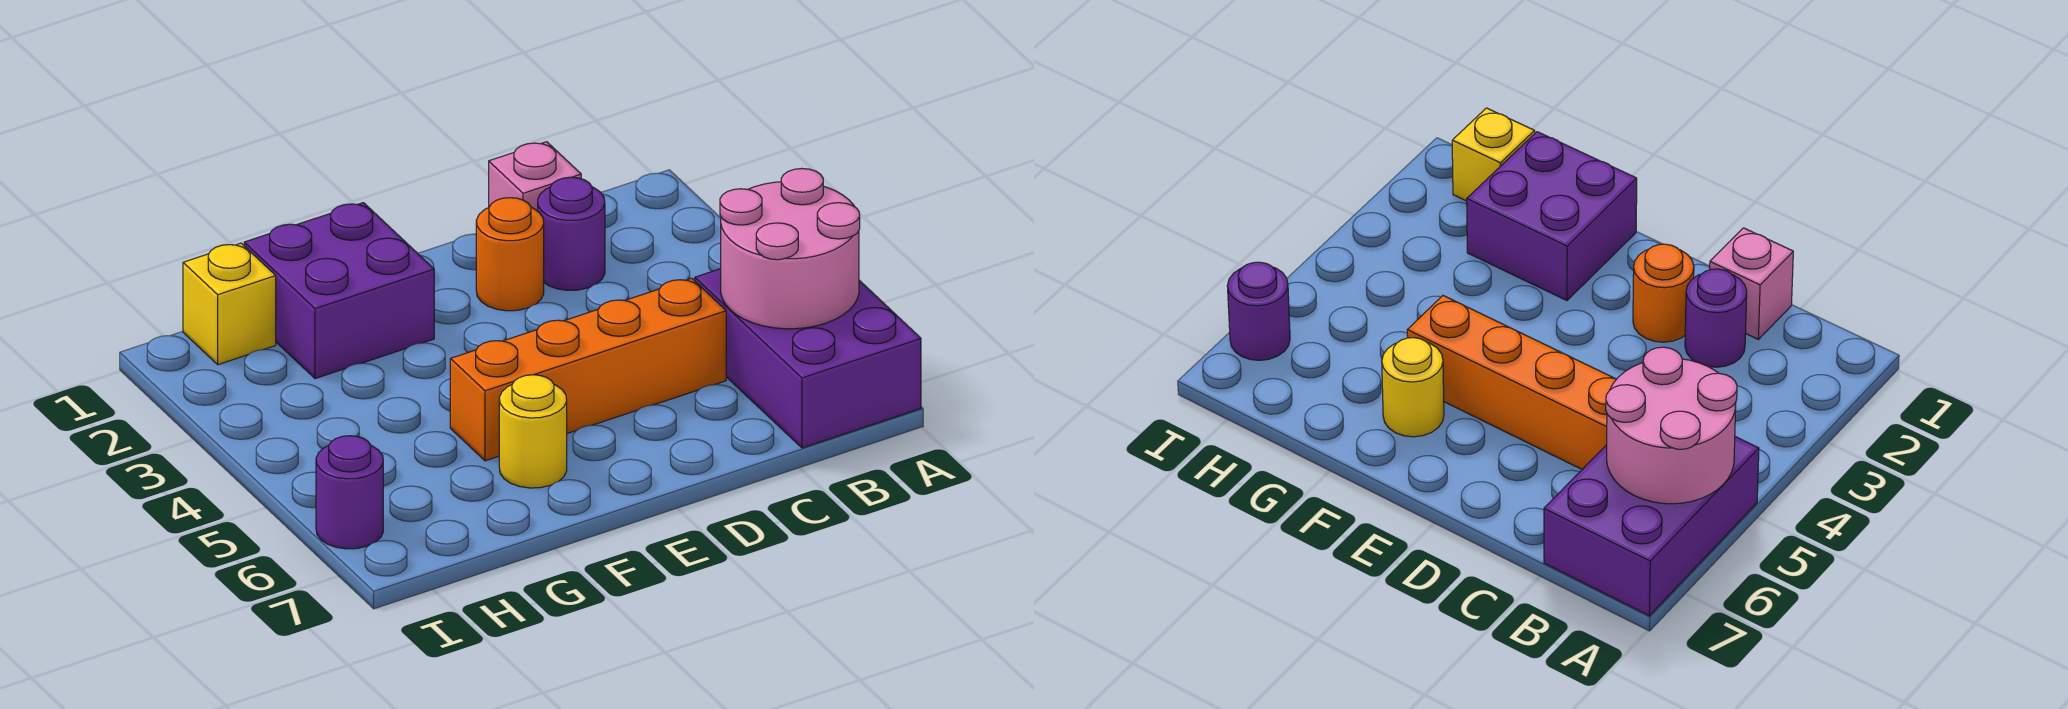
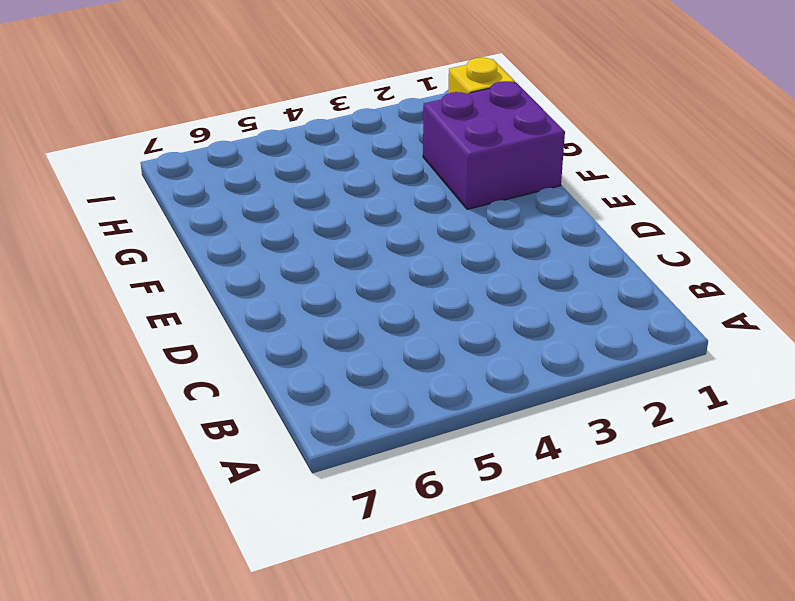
none -> purple brick A5:B7 level 1
none -> pink brick C1 level 1

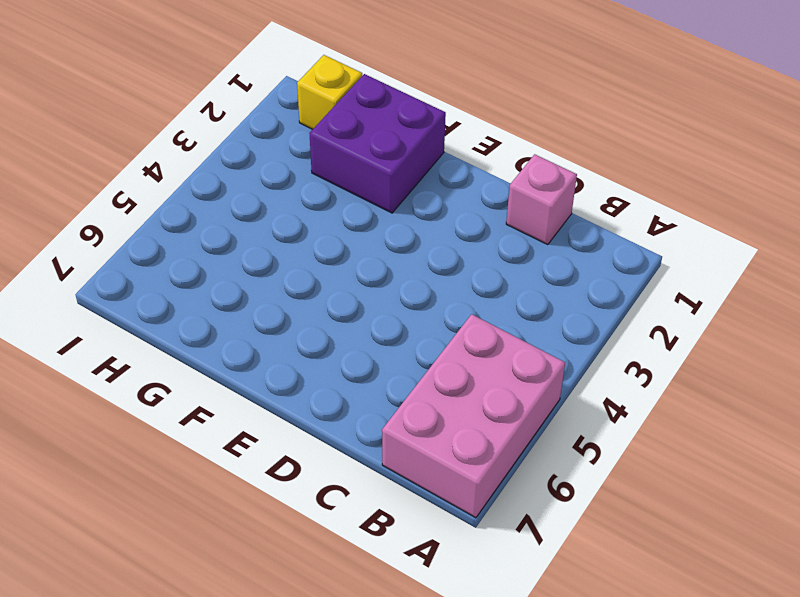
pink brick A5:B7 level 1 -> purple brick A5:B7 level 1
none -> purple round brick C2 level 1
none -> orange brick C5:F5 level 1

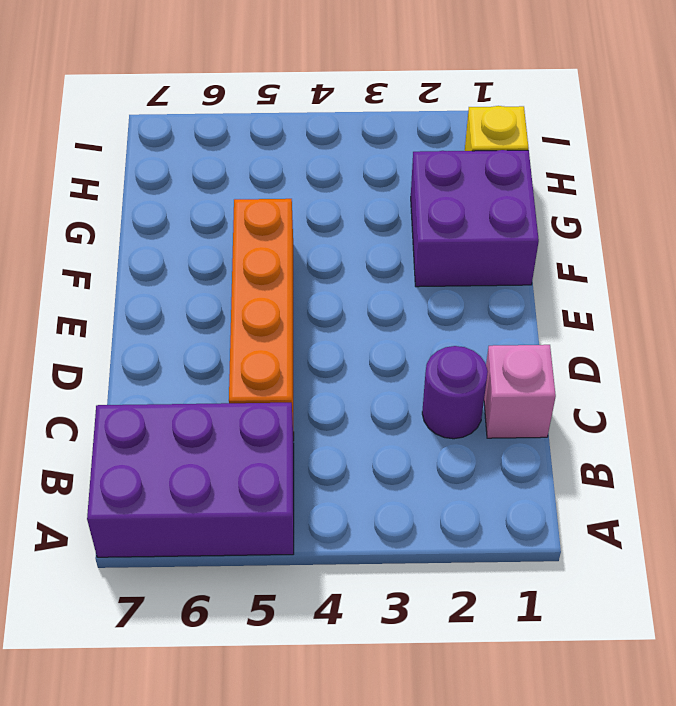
none -> orange round brick D2 level 1
none -> yellow round brick F6 level 1

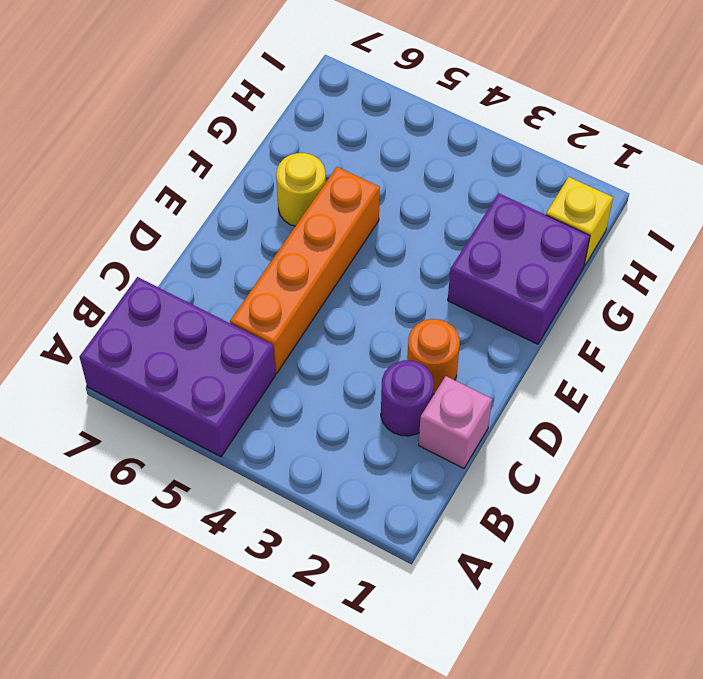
none -> purple round brick I6 level 1
none -> pink round brick A5:B6 level 2

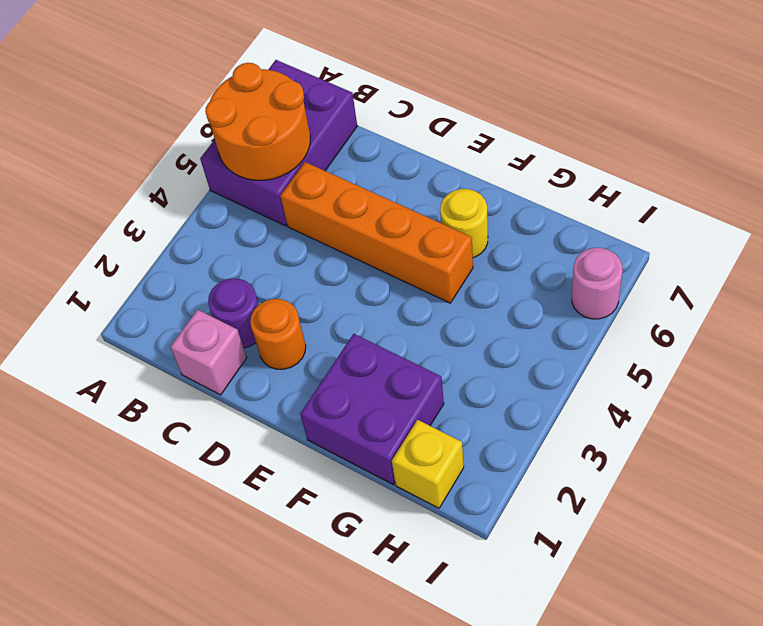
orange round brick A5:B6 level 2 -> pink round brick A5:B6 level 2
pink round brick I6 level 1 -> purple round brick I6 level 1

